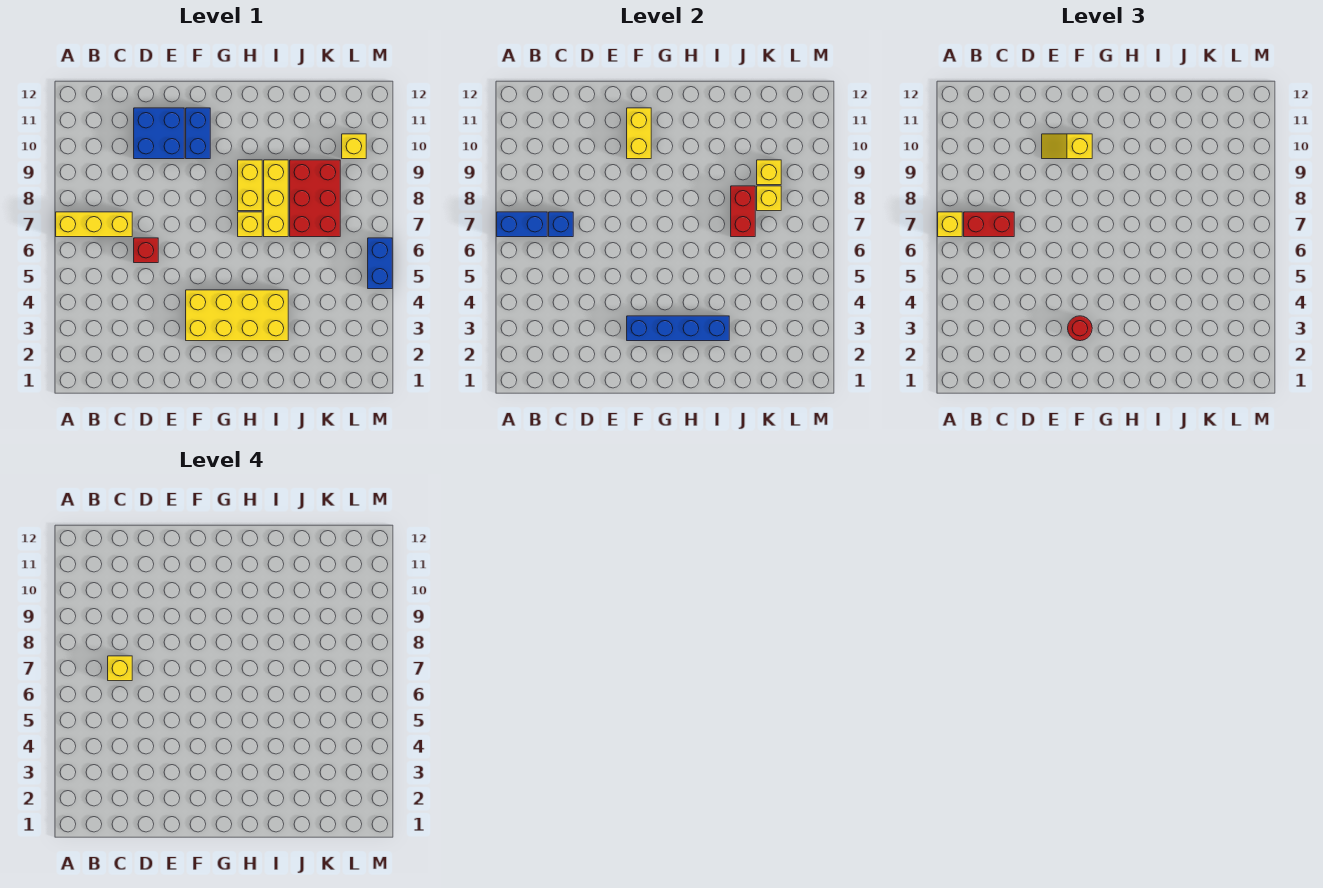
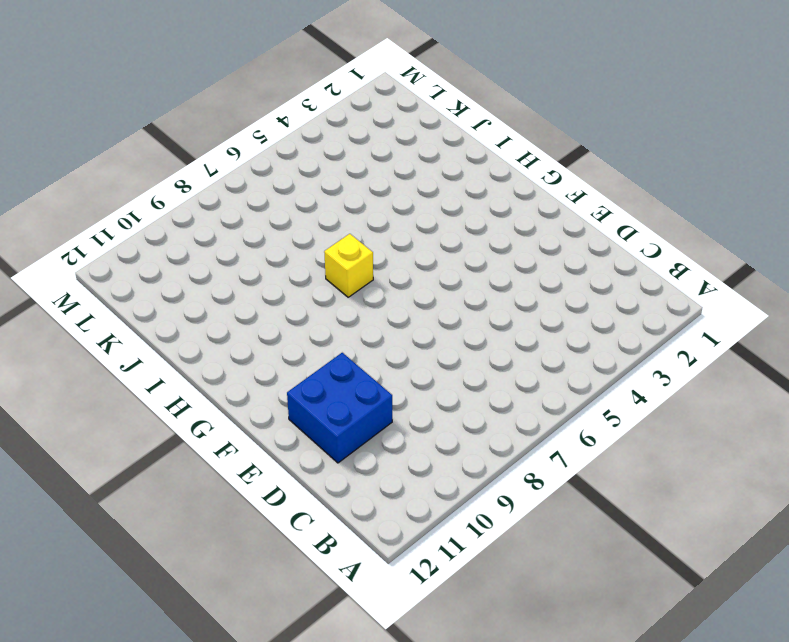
none -> yellow brick A7:C7 level 1
none -> red brick D6 level 1
none -> yellow brick F3:I4 level 1

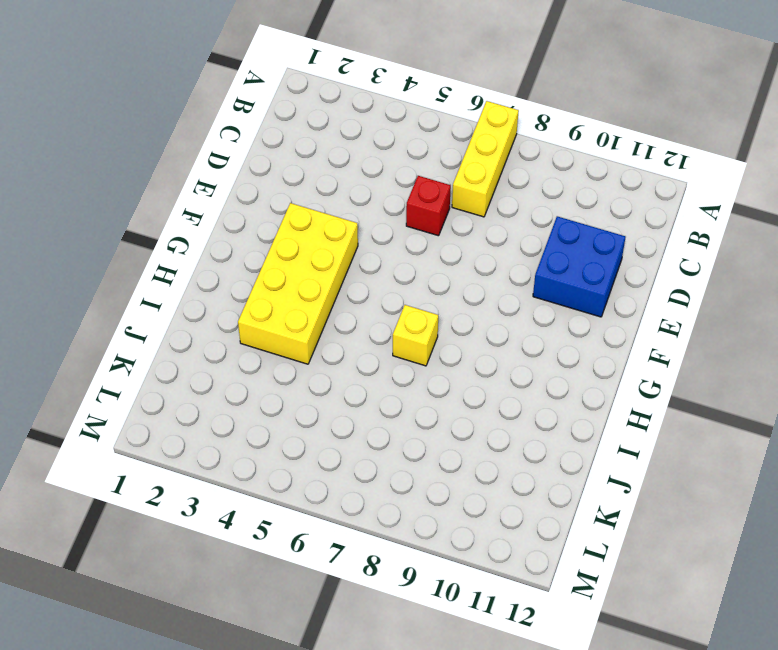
none -> blue brick F10:F11 level 1
none -> yellow brick H8:H9 level 1
none -> yellow brick I7:I9 level 1

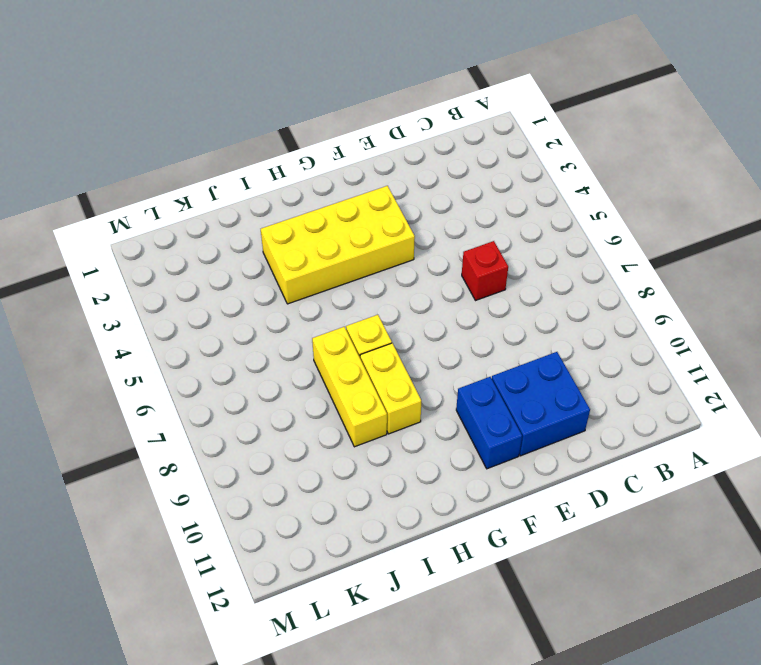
none -> yellow brick A7:C7 level 1
none -> red brick J7:K9 level 1
none -> yellow brick L10 level 1

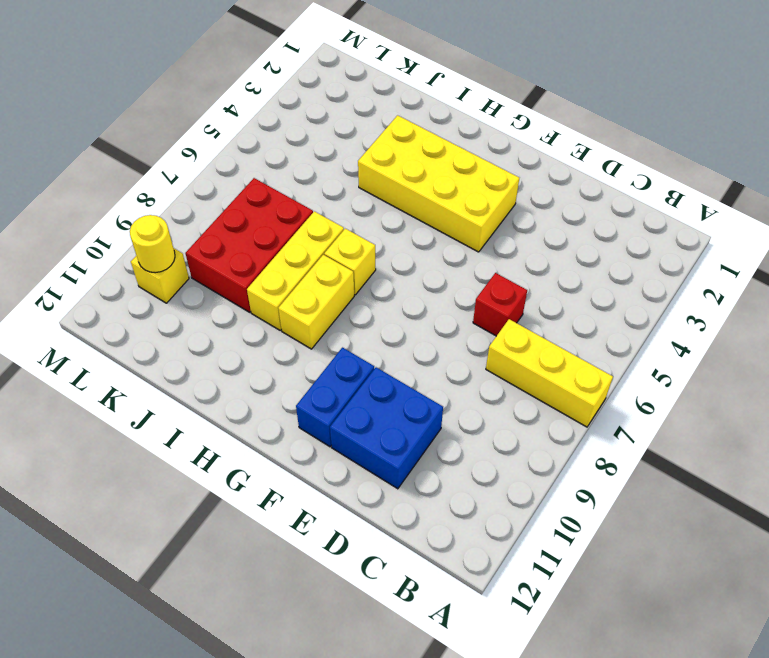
yellow round brick L10 level 2 -> none
none -> blue brick M5:M6 level 1
none -> blue brick A7:B7 level 2
none -> blue brick C7 level 2

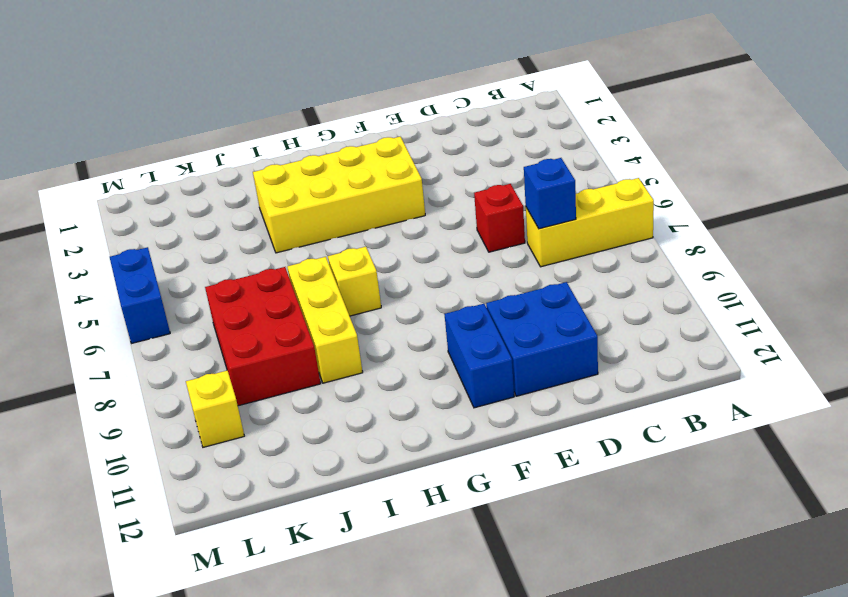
none -> yellow brick H8:H9 level 1
none -> blue brick A7:B7 level 2
none -> blue brick F3:I3 level 2

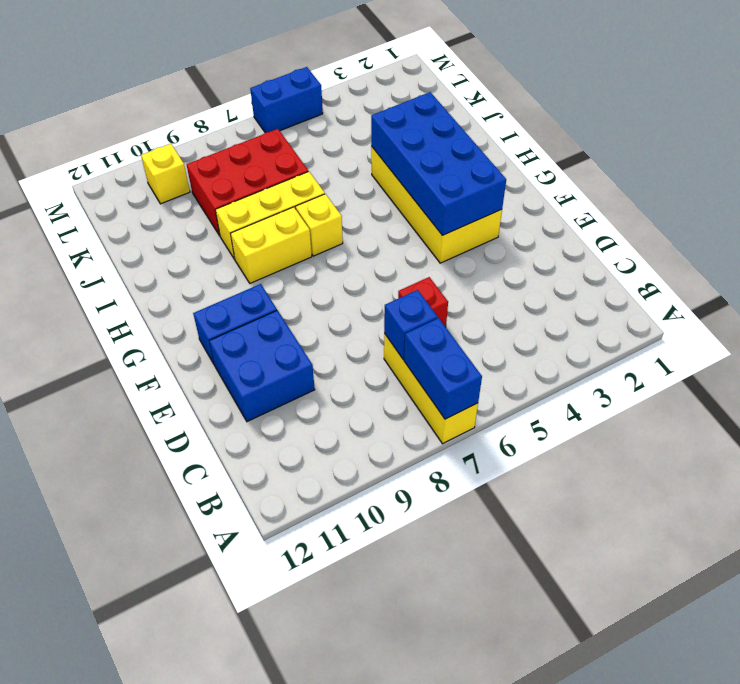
blue brick F3:I4 level 2 -> blue brick F3:I3 level 2
none -> yellow brick F10:F11 level 2
none -> red brick J7:J8 level 2
none -> yellow brick K8 level 2

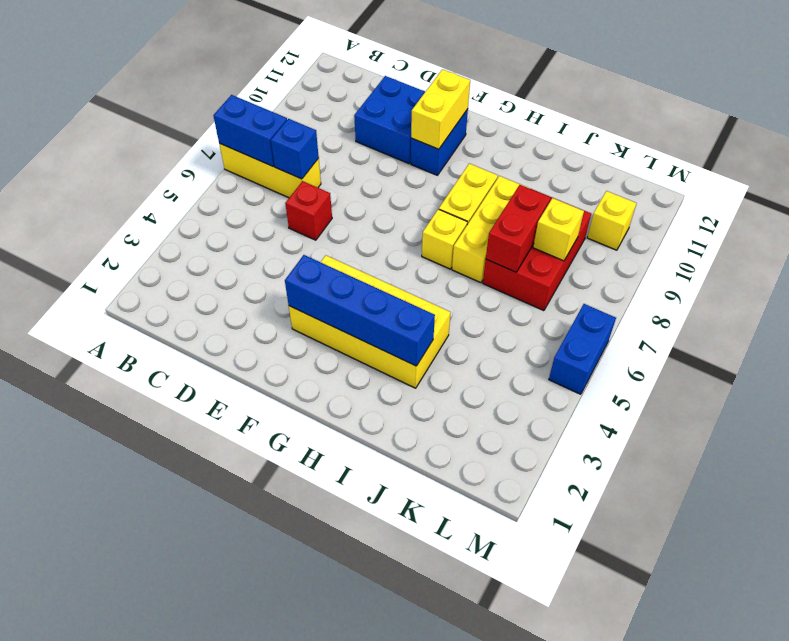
none -> yellow brick K9 level 2
none -> yellow brick A7 level 3
none -> red brick B7:C7 level 3

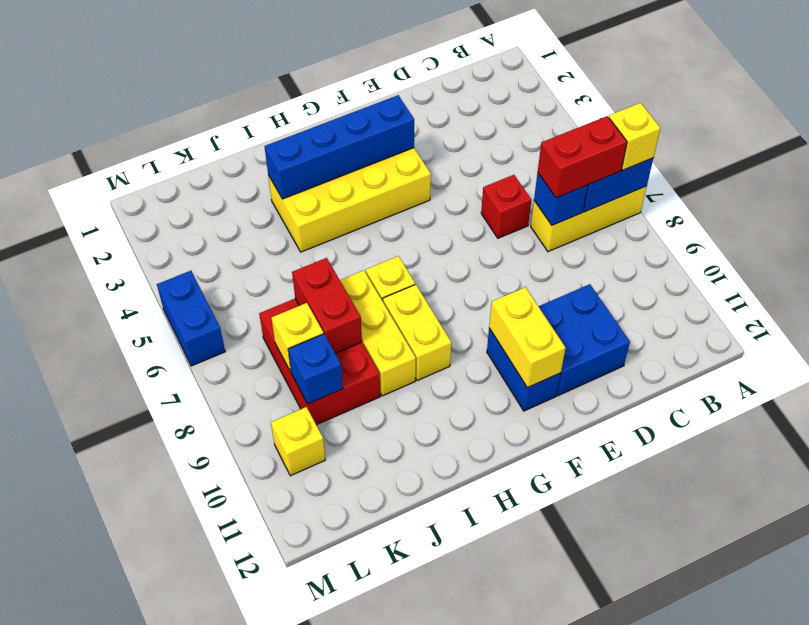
blue brick K9 level 2 -> yellow brick K9 level 2
none -> yellow slope E10:F10 level 3 top F
none -> red round brick F3 level 3
none -> yellow brick C7 level 4

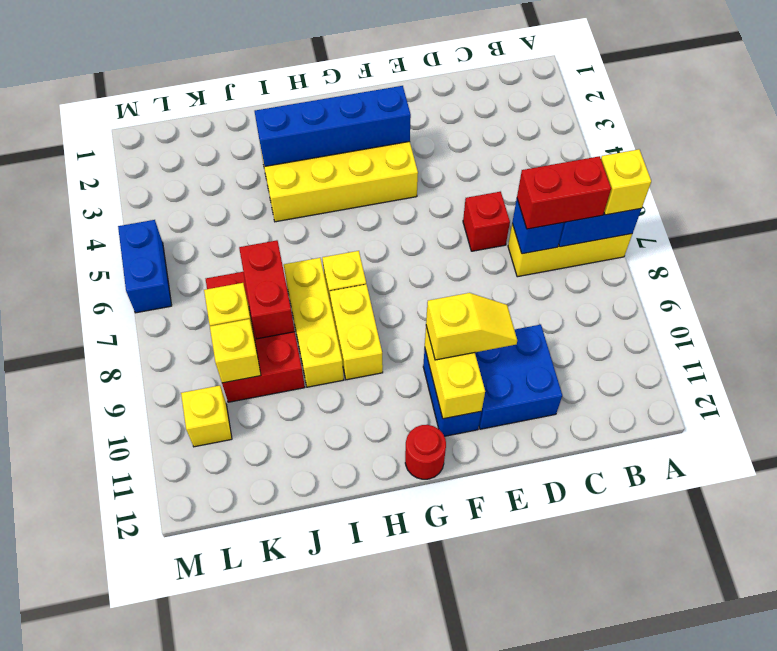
red round brick G12 level 1 -> red round brick F3 level 3
none -> yellow brick C7 level 4

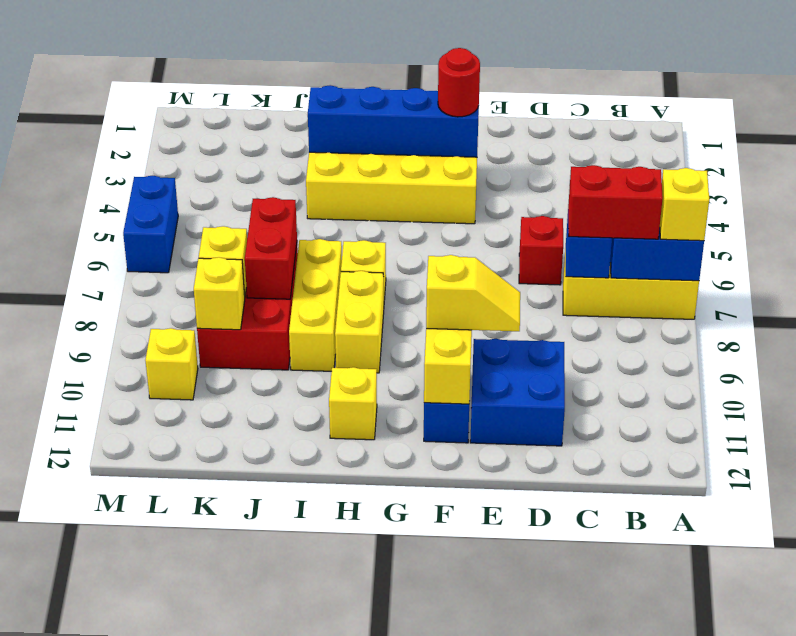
yellow brick H11 level 1 -> yellow brick C7 level 4

